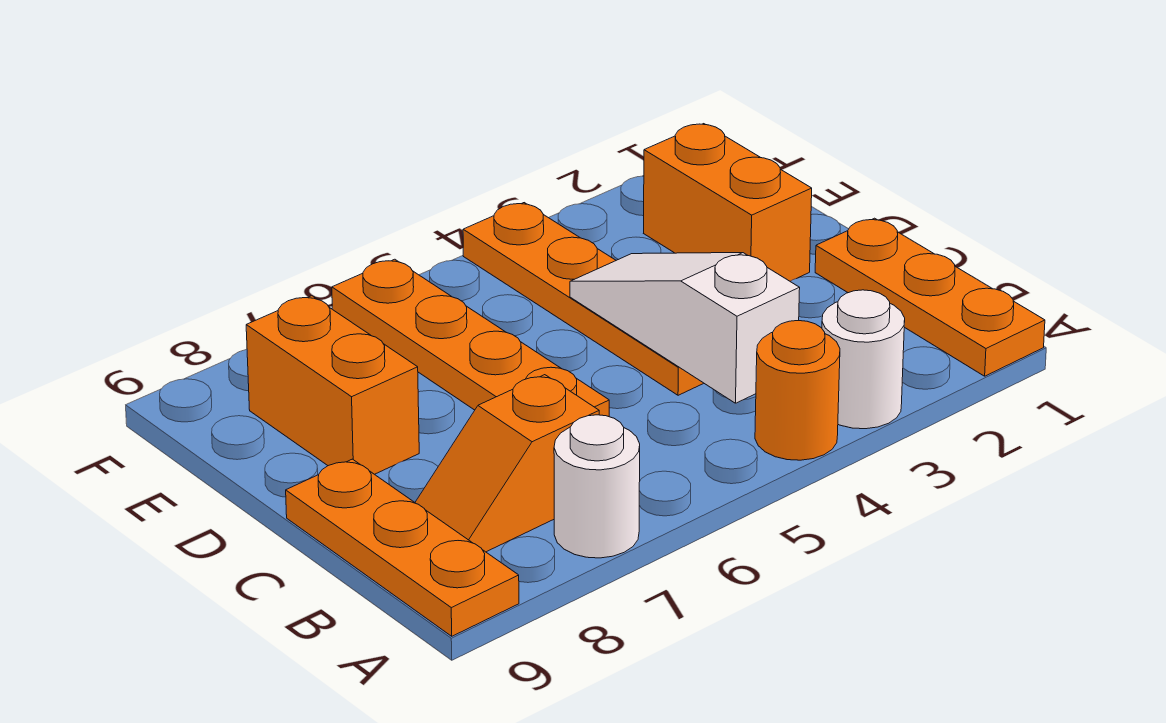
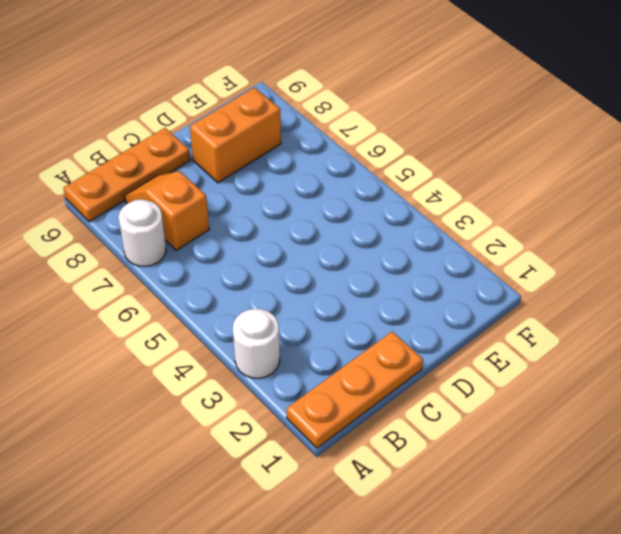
none -> orange round brick A4 level 1
none -> orange plate C4:F4 level 1

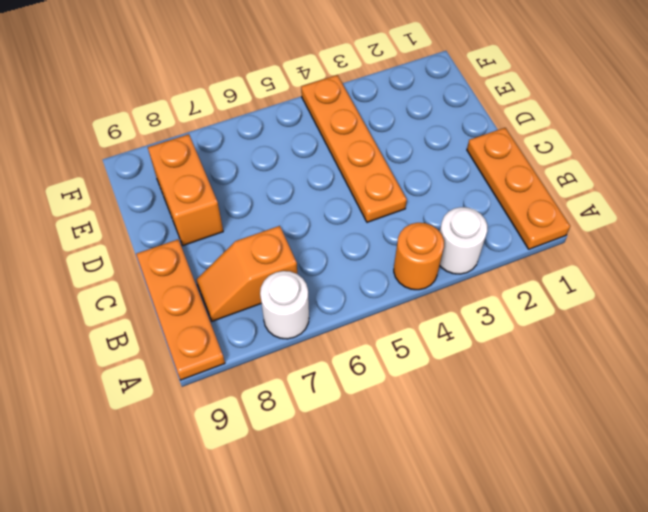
none -> orange plate C6:F6 level 1
none -> orange brick D2:E2 level 1

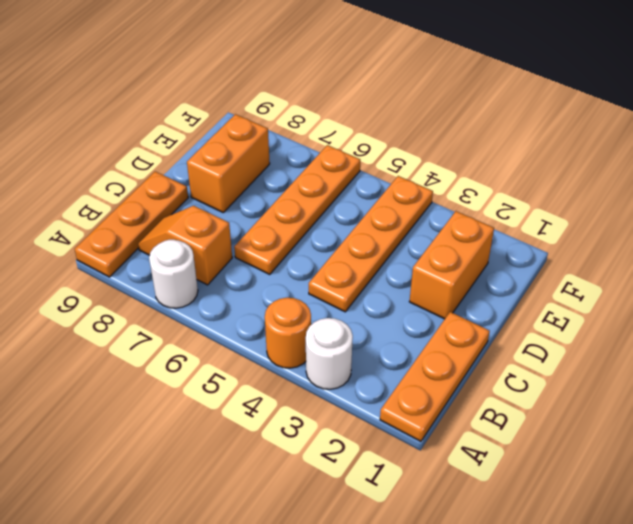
none -> white slope B4:D4 level 2 top B

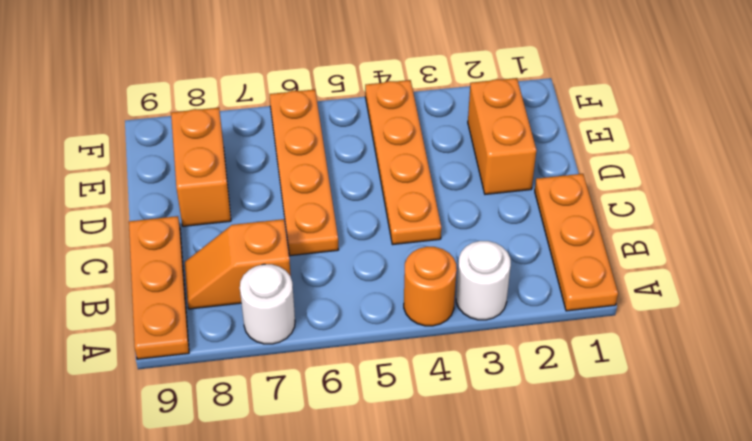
none -> white slope B4:D4 level 2 top B

